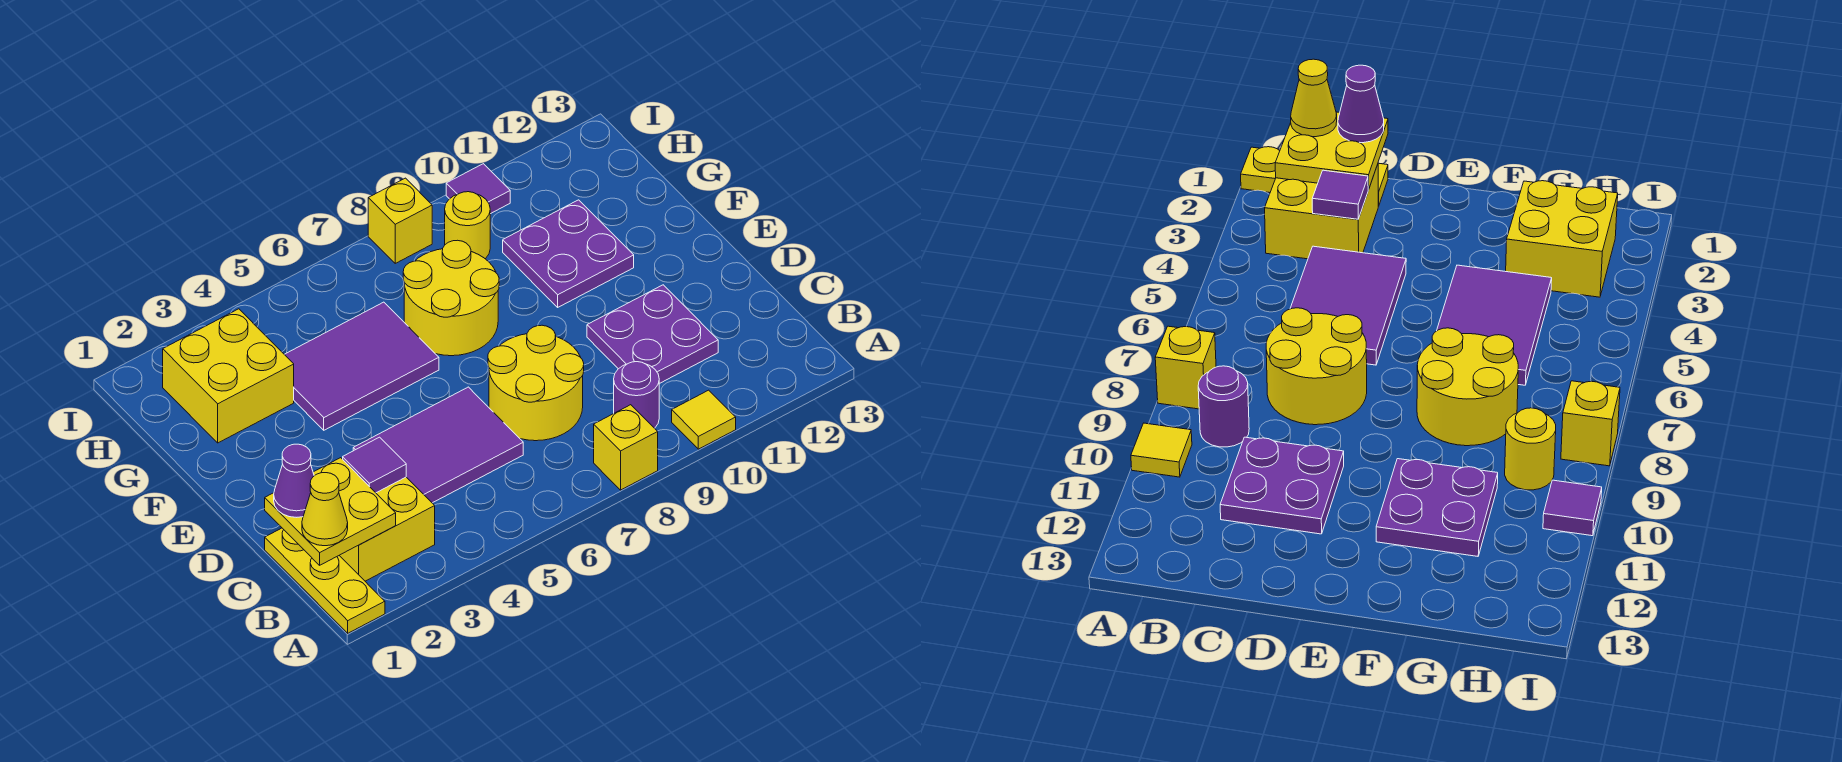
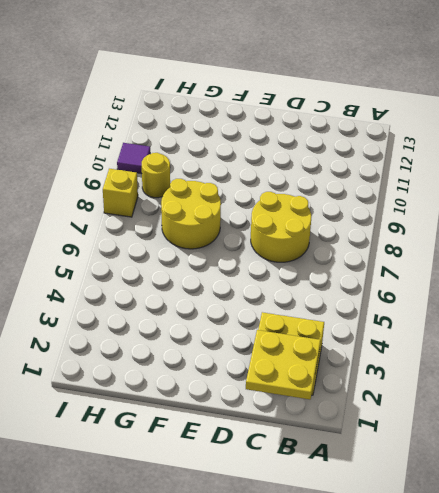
none -> yellow plate A1:C1 level 1
none -> yellow brick A8 level 1
none -> yellow tile A10 level 1

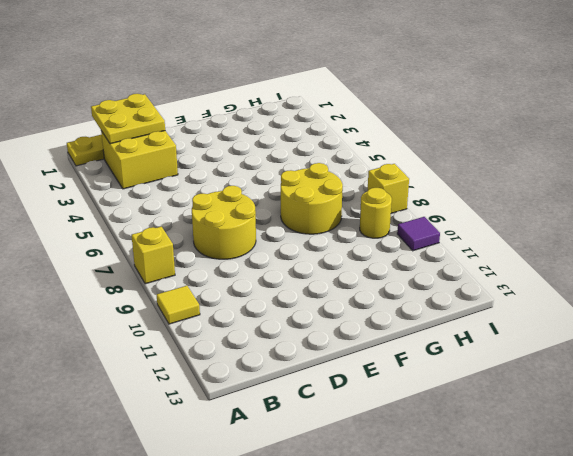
none -> purple round brick B9 level 1
none -> purple tile C4:D6 level 1
none -> purple plate C10:D11 level 1

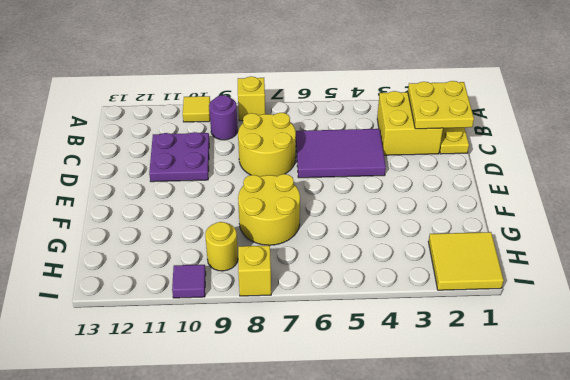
yellow tile H1:I2 level 1 -> yellow brick G2:H3 level 1
none -> purple tile F4:G6 level 1
none -> purple plate F10:G11 level 1
none -> purple tile C3 level 2

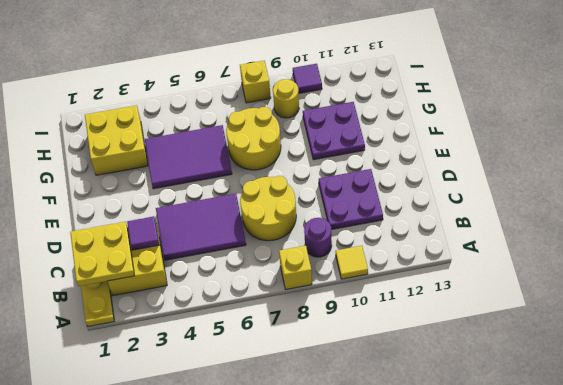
none -> yellow cone B1 level 3
none -> purple cone C1 level 3

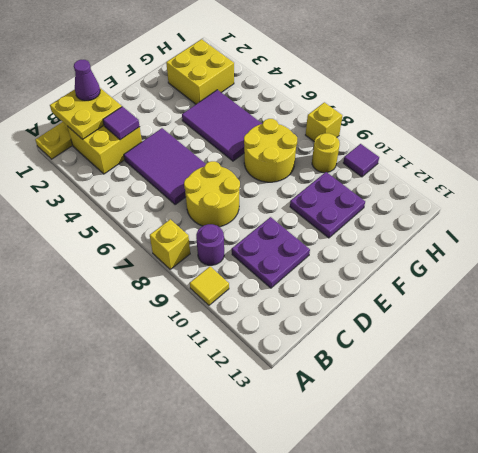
none -> yellow cone B1 level 3

